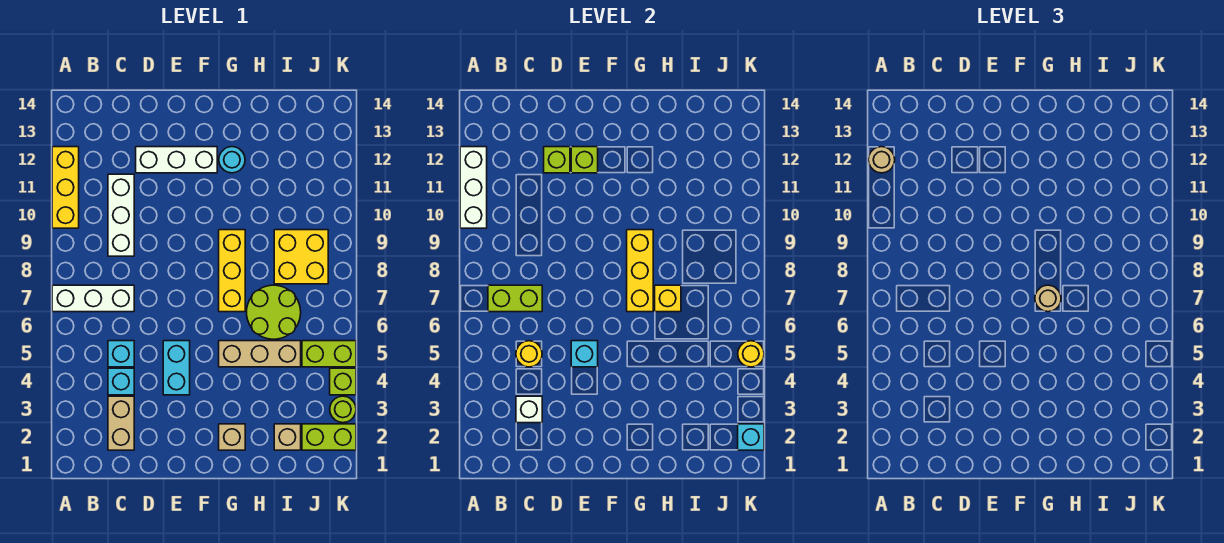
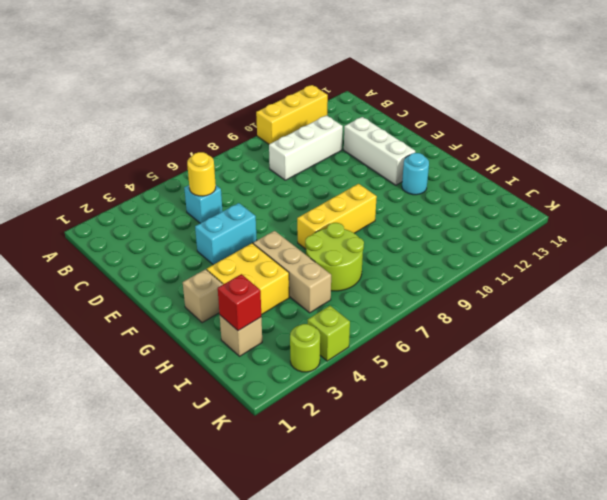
yellow brick G3:H4 level 1 -> yellow brick I8:J9 level 1
red brick I2 level 2 -> none
none -> white brick A7:C7 level 1
none -> tan brick C2:C3 level 1
none -> cyan brick C4 level 1
none -> lime brick J2:K2 level 1

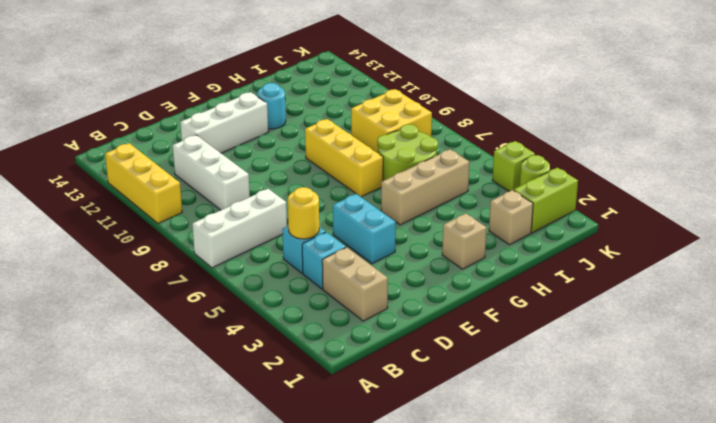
none -> lime brick J5:K5 level 1
none -> white brick A10:A12 level 2
none -> lime brick B7:C7 level 2
none -> white brick C3 level 2

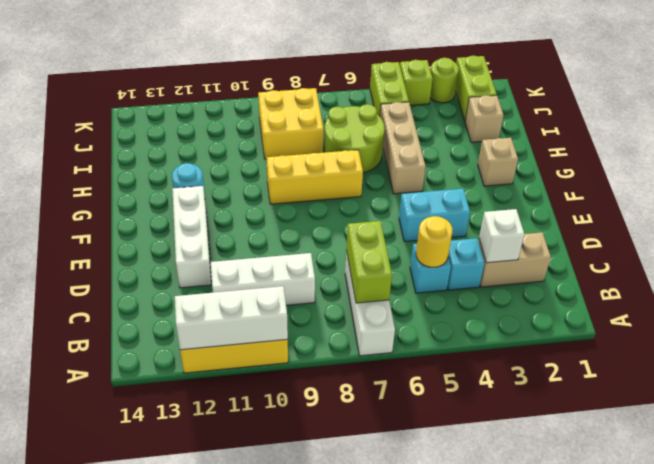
none -> lime brick D12 level 2
none -> cyan brick E5 level 2
none -> lime brick E12 level 2
none -> yellow brick G7:G9 level 2

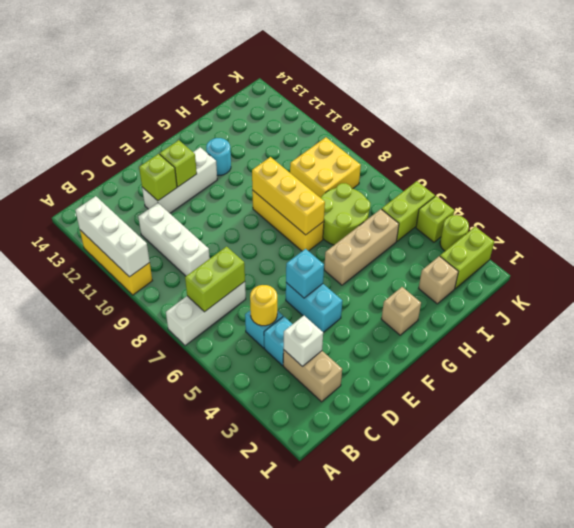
none -> yellow brick H7 level 2
none -> cyan brick K2 level 2
none -> yellow round brick K5 level 2
none -> tan round brick A12 level 3

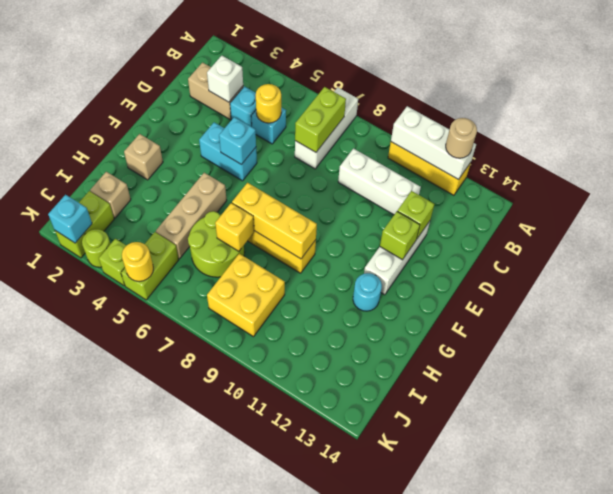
none -> tan round brick G7 level 3

